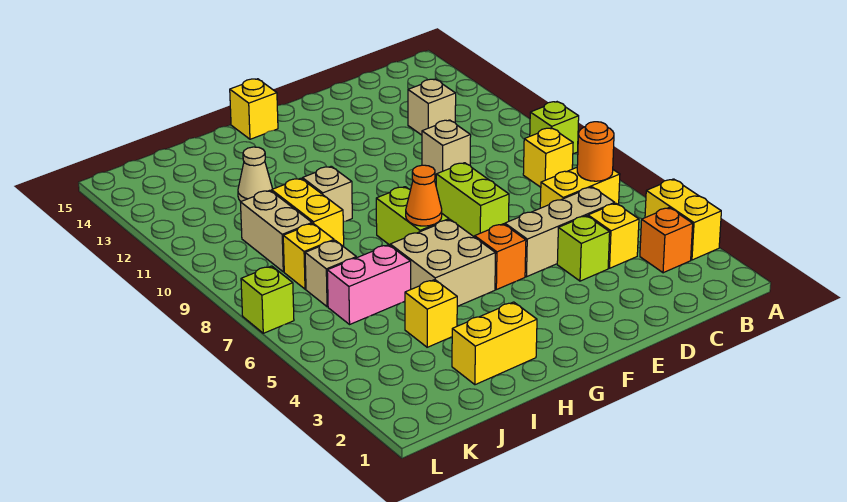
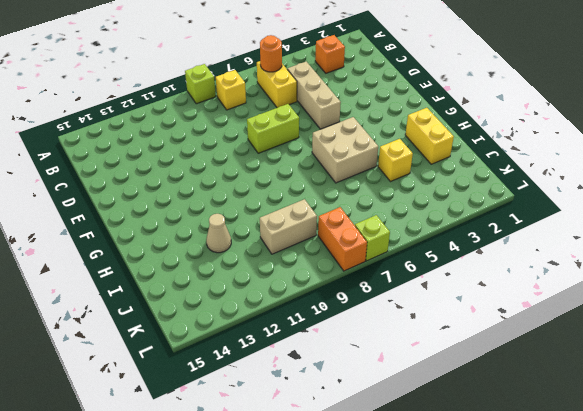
orange brick K8:L8 level 1 -> none
none -> yellow brick A3:A4 level 1
none -> yellow brick C4 level 1
none -> tan brick C12 level 1

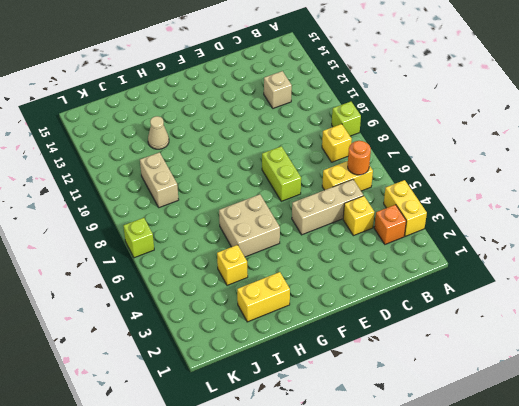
none -> lime brick D4 level 1
none -> tan brick D10 level 1
none -> orange brick F5 level 1

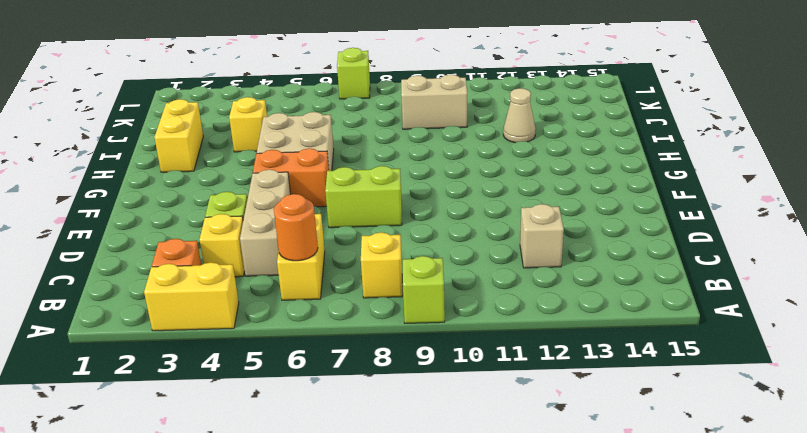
orange brick F5:F6 level 1 -> orange brick F5 level 1
none -> tan brick D10 level 1
none -> lime brick G7:G8 level 1
none -> yellow brick G15 level 1

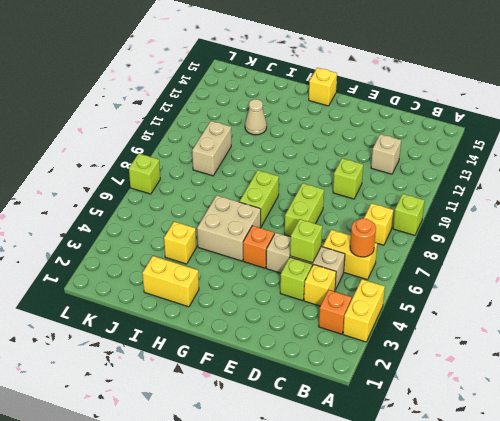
lime brick D5 level 2 -> none
lime brick D10 level 1 -> tan brick D10 level 1
none -> tan brick H10 level 1
none -> pink brick I6:J6 level 1
none -> yellow brick I9:I10 level 1

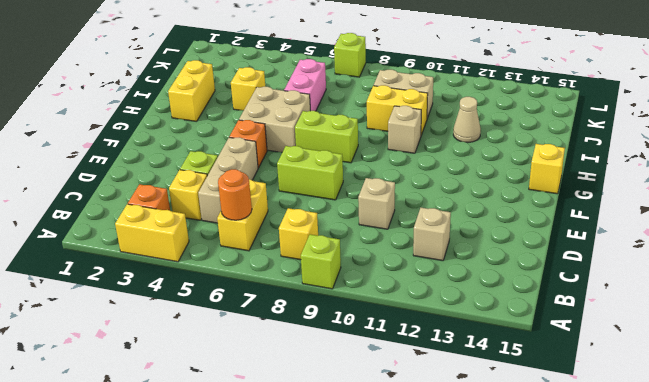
none -> tan brick J7 level 1
none -> yellow brick J8 level 1
none -> orange cone G7 level 2

